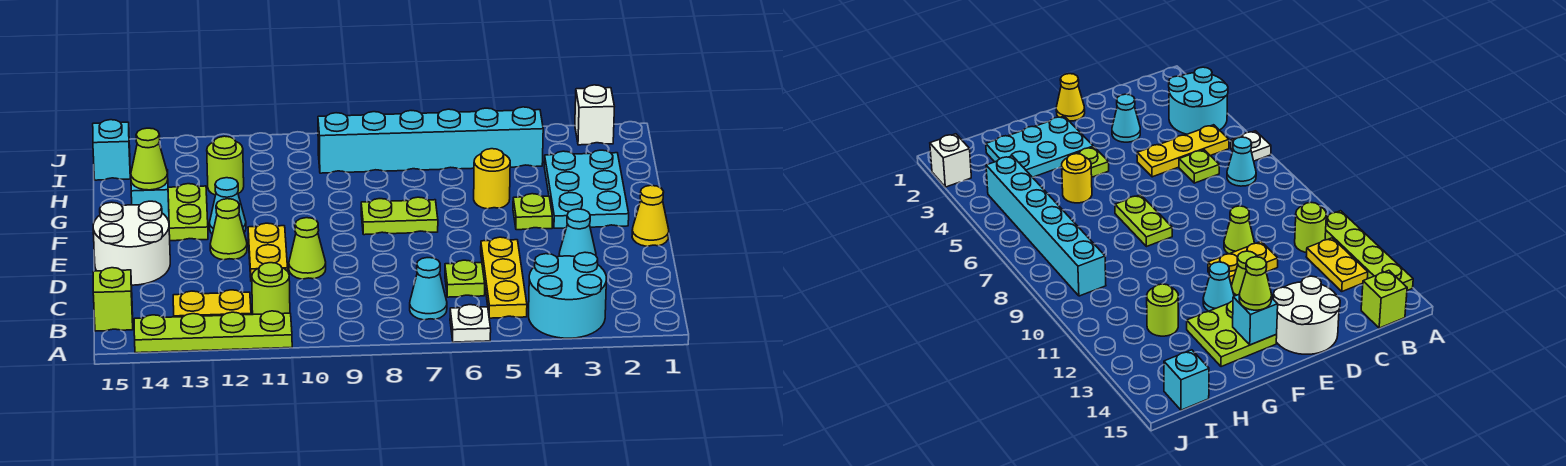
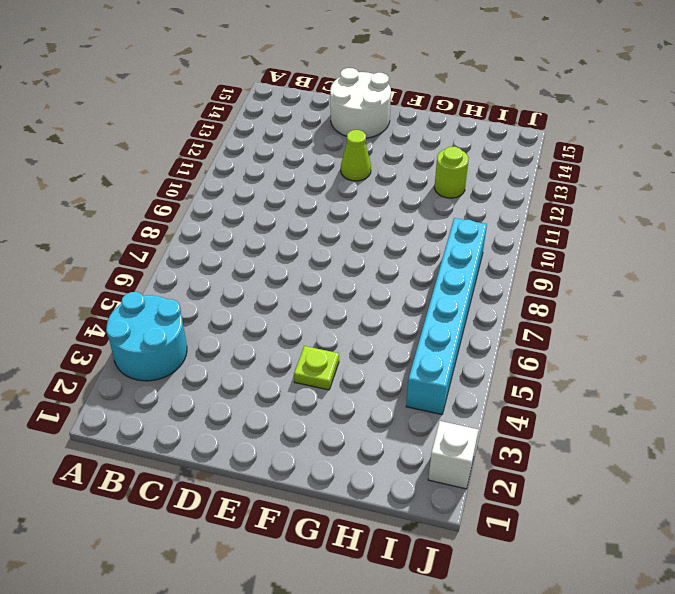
none -> white plate A6 level 1
none -> lime plate A11:A14 level 1
none -> yellow plate B5:D5 level 1

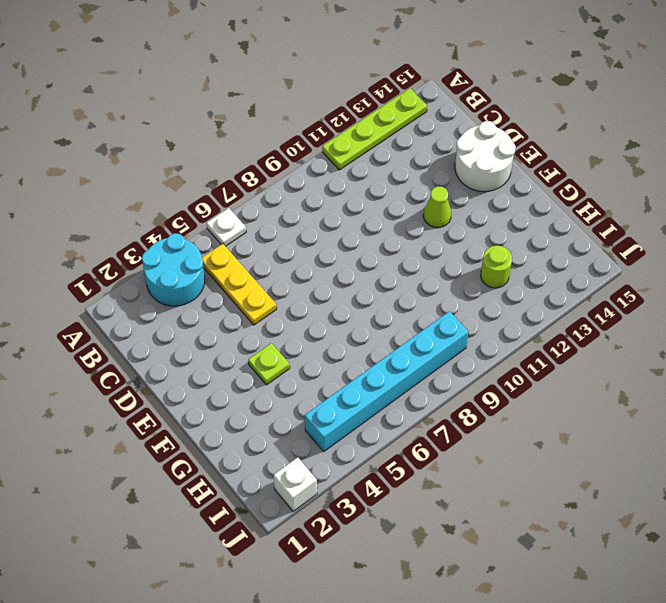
none -> cyan cone B7 level 1
none -> lime round brick B11 level 1
none -> yellow plate B12:B13 level 1

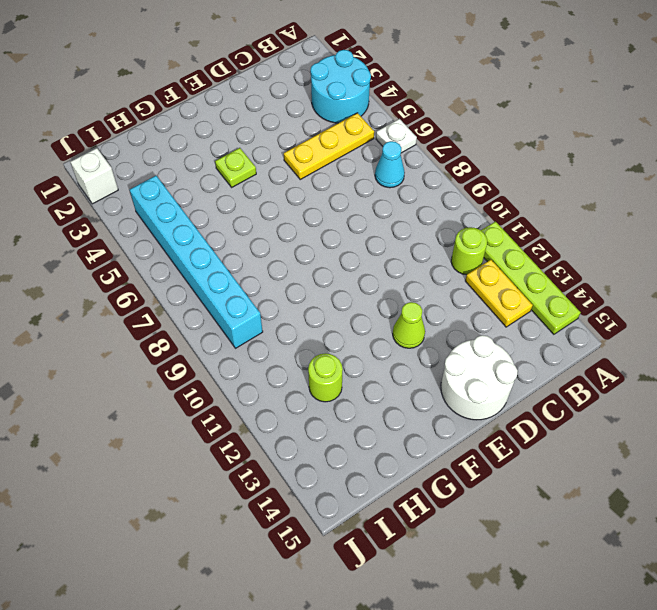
none -> lime brick B15 level 1
none -> lime plate C6 level 1
none -> cyan cone D3 level 1

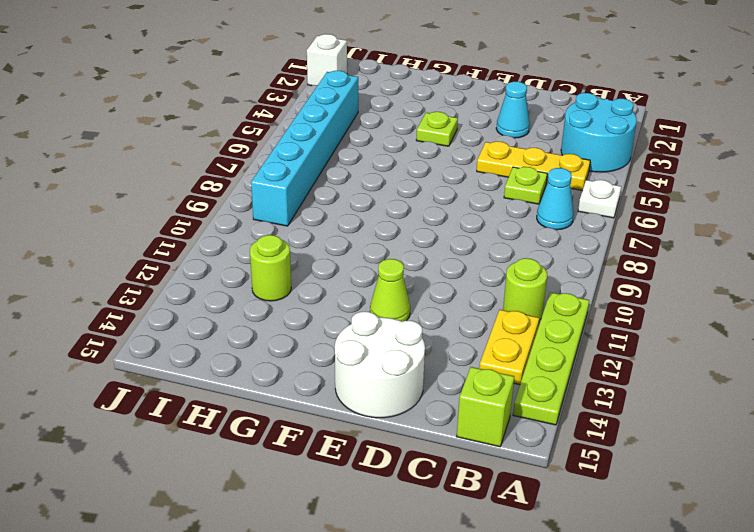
none -> lime cone D10 level 1
none -> yellow plate D11:E11 level 1
none -> yellow cone E1 level 1

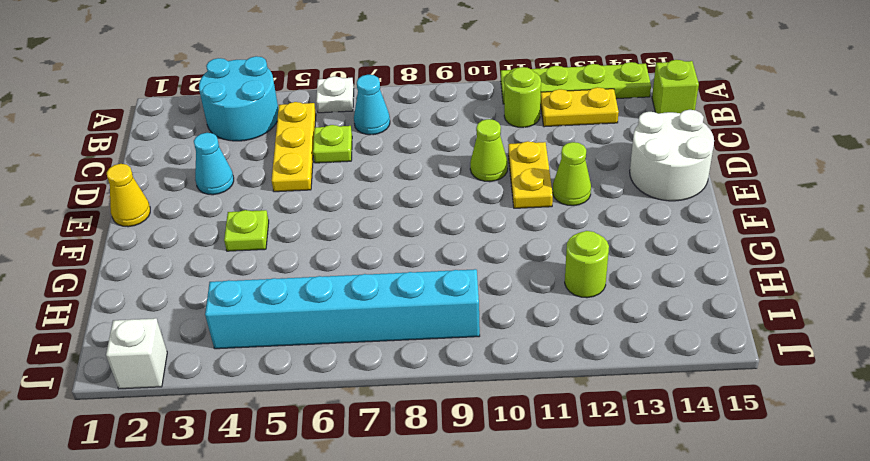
none -> cyan plate F2:H3 level 1
none -> lime plate F7:F8 level 1
none -> cyan cone F12 level 1

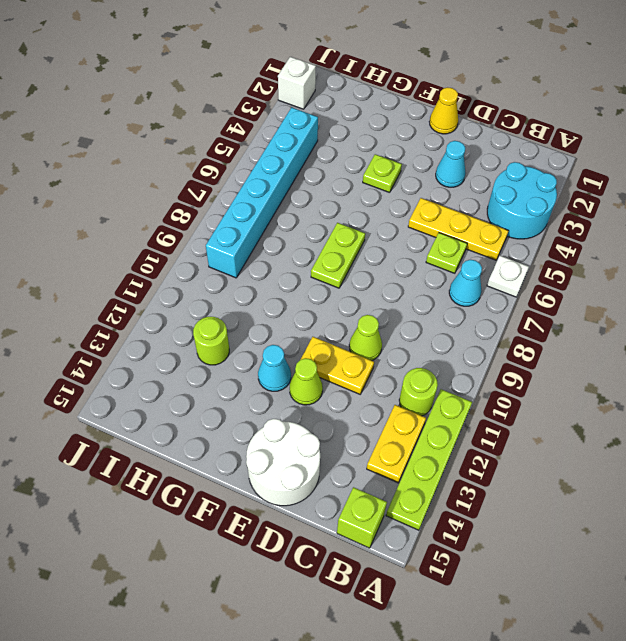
none -> cyan plate F2:H3 level 1
none -> lime plate F13:G14 level 1
none -> yellow round brick G5 level 1

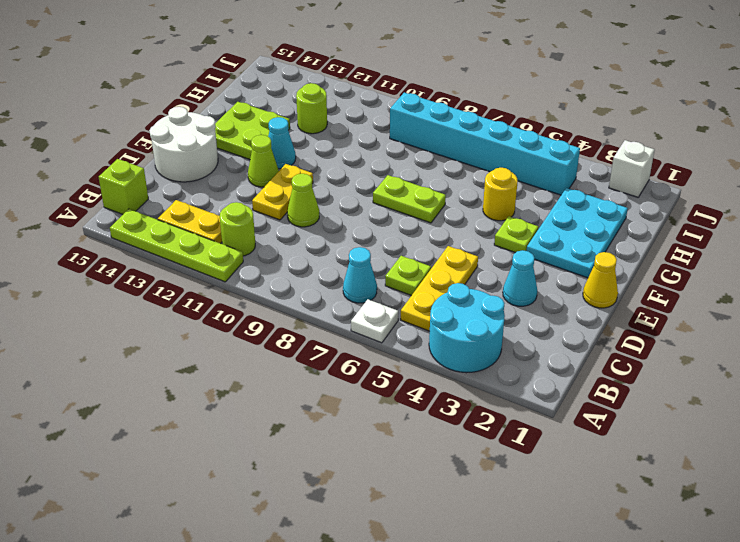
none -> cyan brick I15 level 1
none -> cyan brick F14 level 2
none -> lime cone F14 level 3

